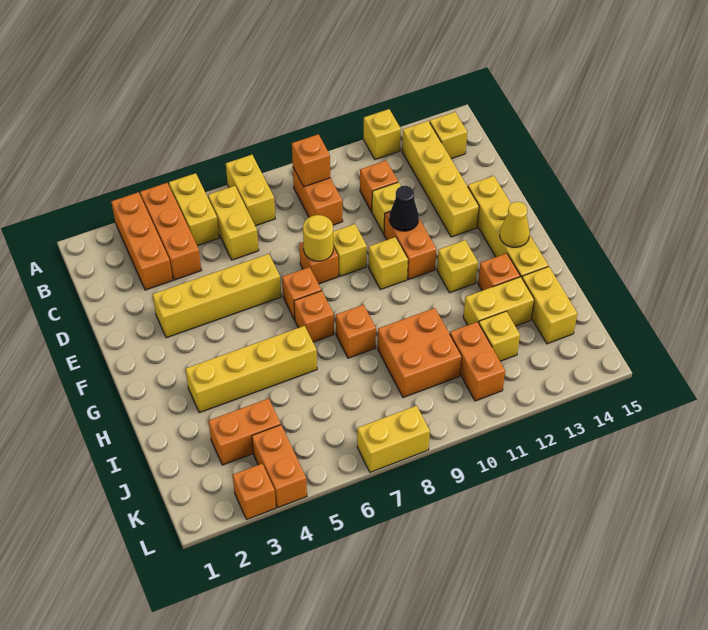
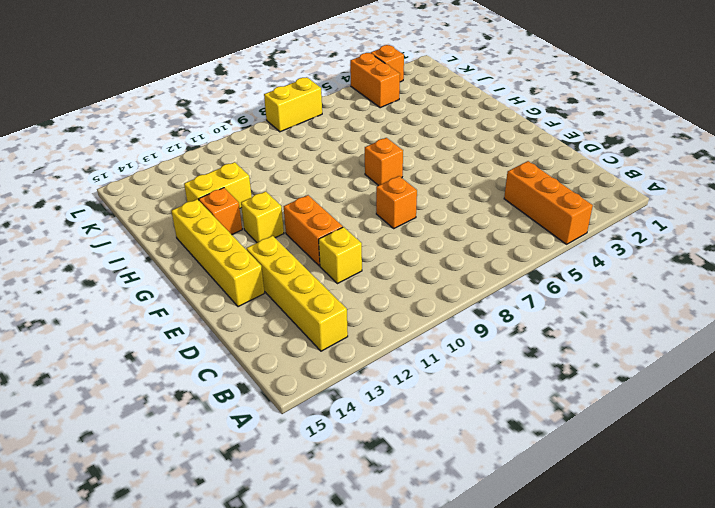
none -> orange brick A3:C3 level 1
none -> yellow brick A5:B5 level 1
none -> yellow brick A7:B7 level 1
none -> yellow brick A12 level 1

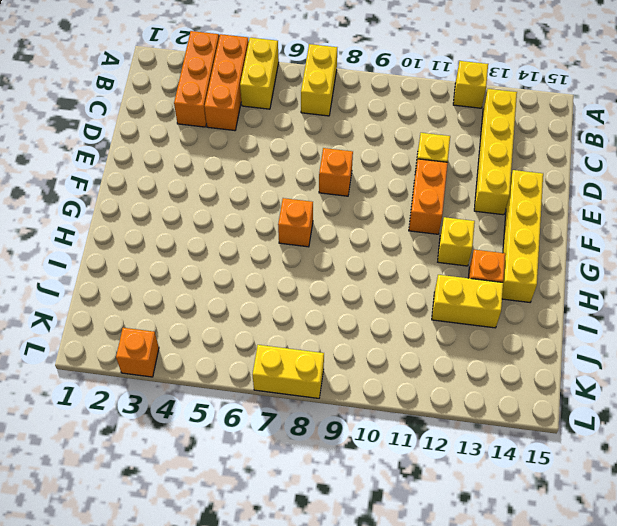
none -> yellow brick B6:C6 level 1
none -> orange brick B9:C9 level 1
none -> yellow brick B14 level 1
none -> orange brick C11 level 1

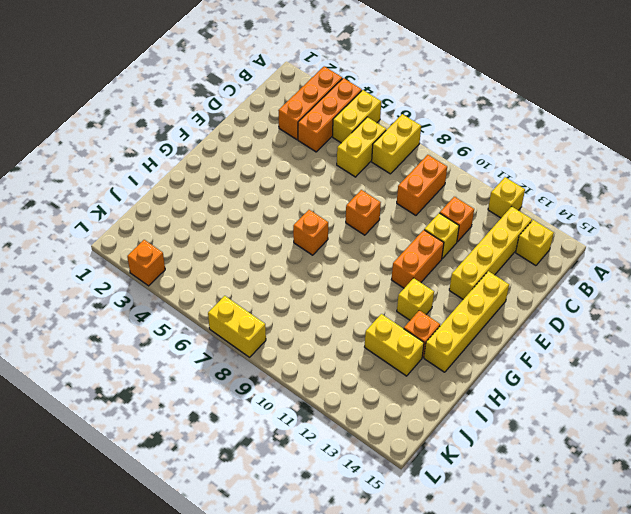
none -> yellow brick E3:E6 level 1
none -> yellow brick E9 level 1
none -> orange brick F7 level 1
none -> yellow brick F10 level 1

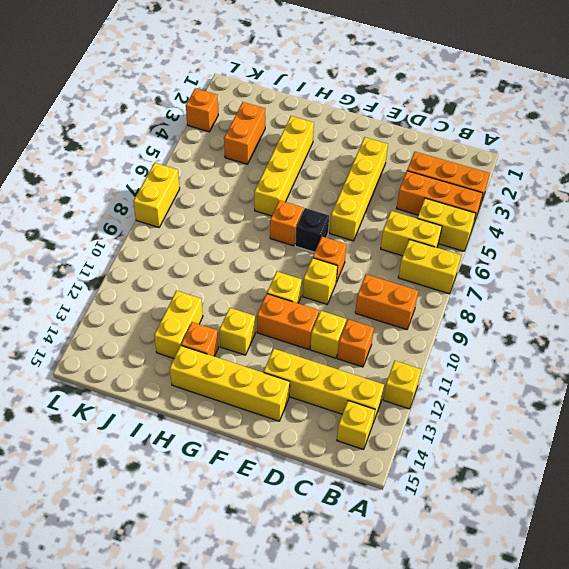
black brick F7 level 1 -> orange brick F7 level 1
none -> orange brick H8 level 1
none -> orange brick I9:J10 level 1
none -> yellow brick I14:J14 level 1
none -> orange brick J11:K11 level 1

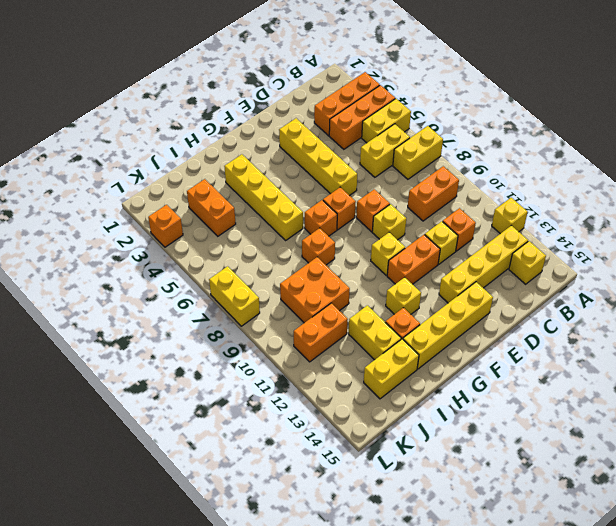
none -> yellow brick J12 level 1
none -> orange brick K4:L4 level 1
none -> orange brick B9 level 2
none -> yellow round brick E8 level 2

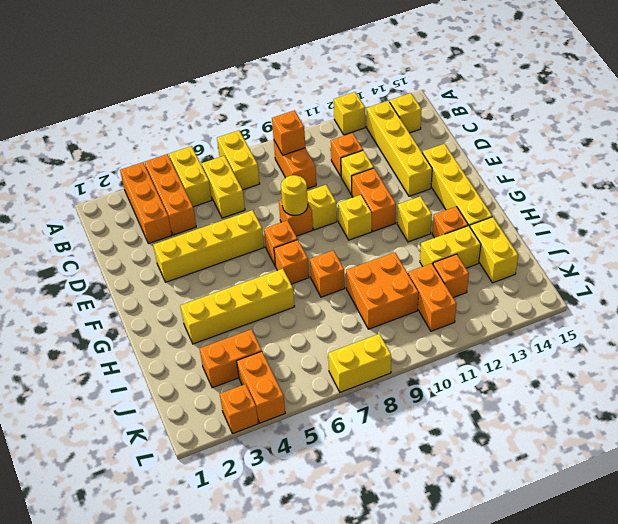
orange brick J12 level 1 -> yellow brick J12 level 1
none -> black cone E11 level 2
none -> yellow cone G14 level 2

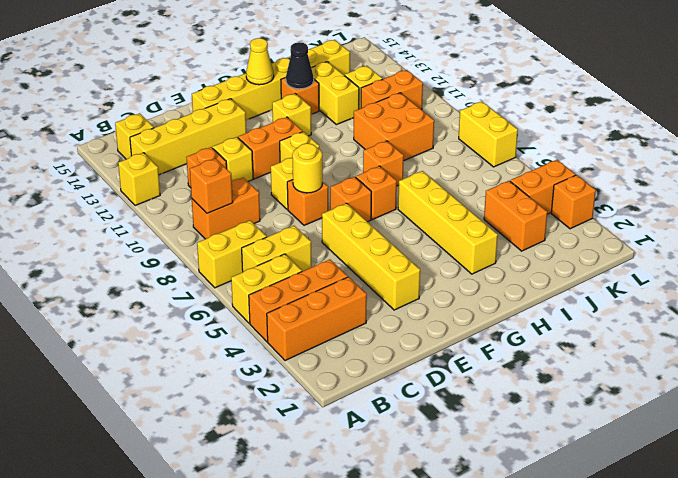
black cone H13 level 2 -> black cone E11 level 2

